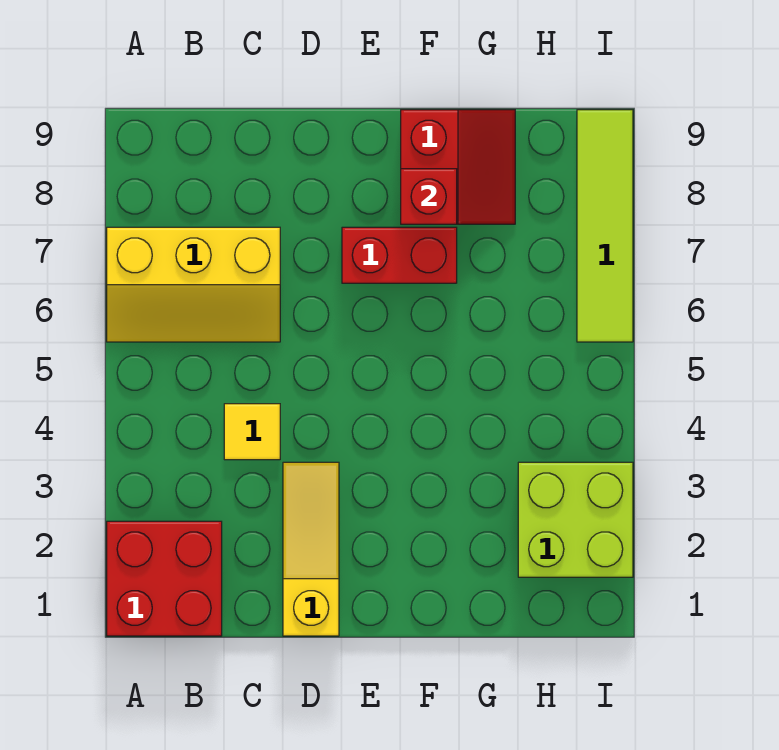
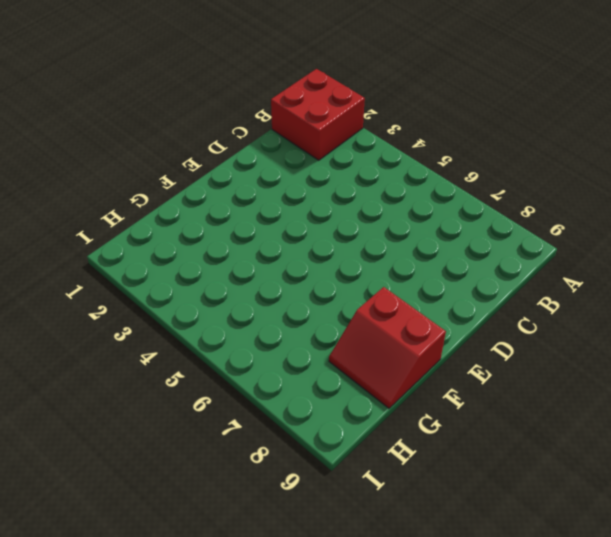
none -> yellow slope A6:C7 level 1 top 7
none -> yellow tile C4 level 1

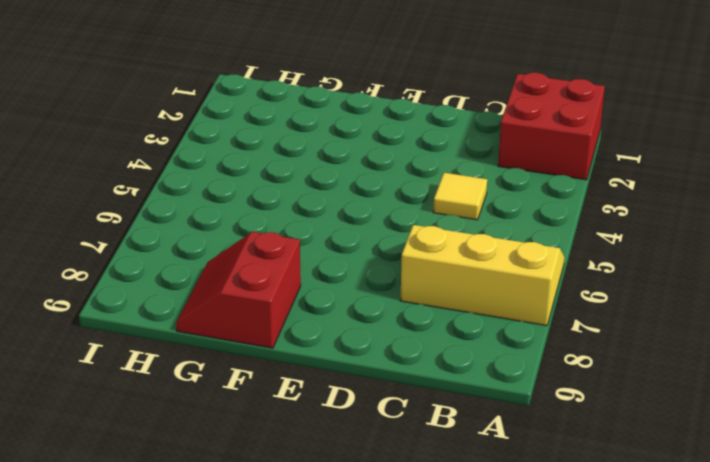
none -> yellow slope D1:D3 level 1 top 1
none -> red brick E7:F7 level 1

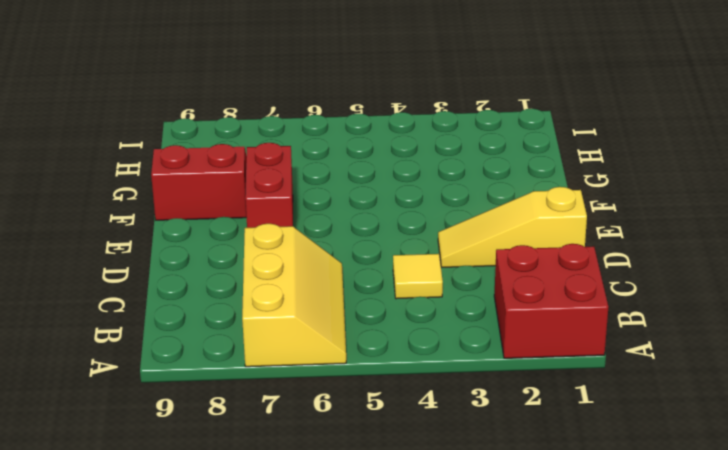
none -> lime brick H2:I3 level 1
none -> lime tile I6:I9 level 1

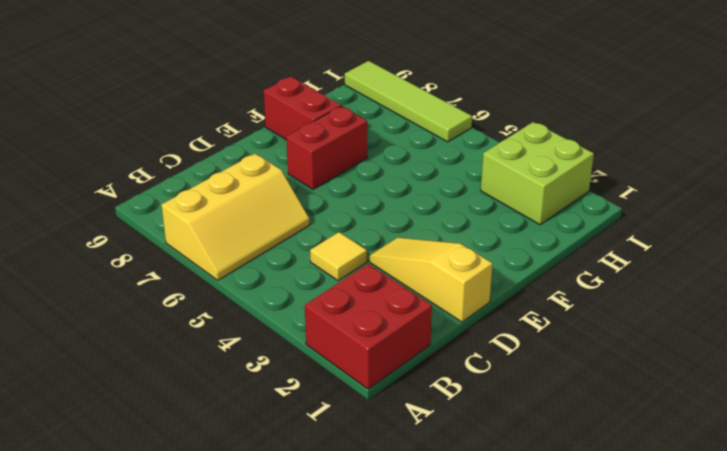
none -> red brick F8 level 2

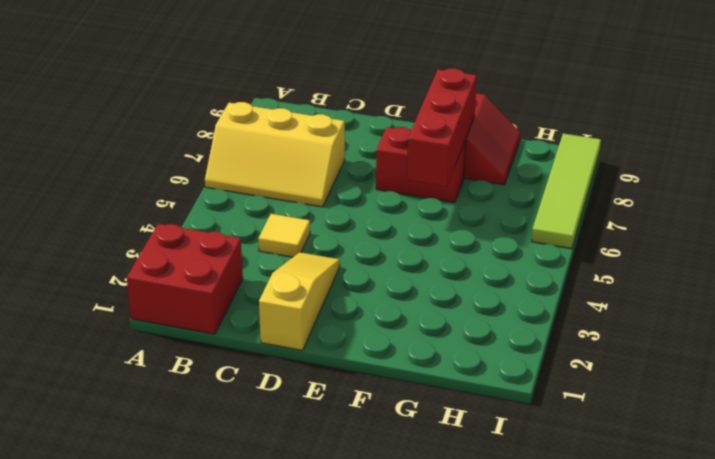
red brick F6:F8 level 2 -> red brick F8 level 2
none -> lime brick H2:I3 level 1

